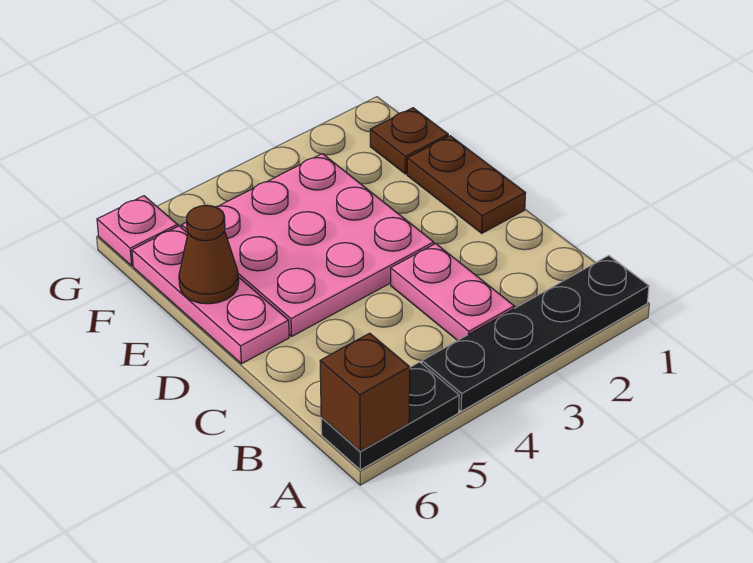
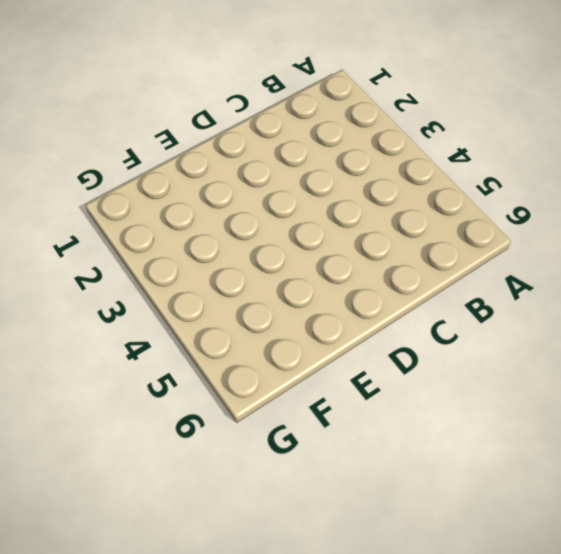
none -> black plate A1:A4 level 1
none -> black plate A5:A6 level 1

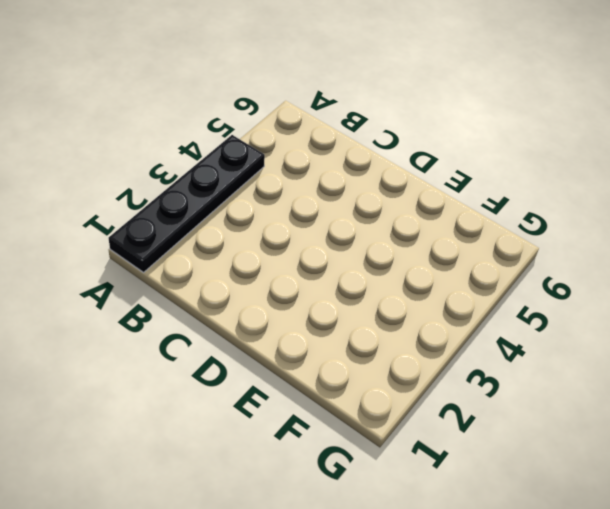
none -> black plate A5:A6 level 1
none -> pink plate B3:C3 level 1

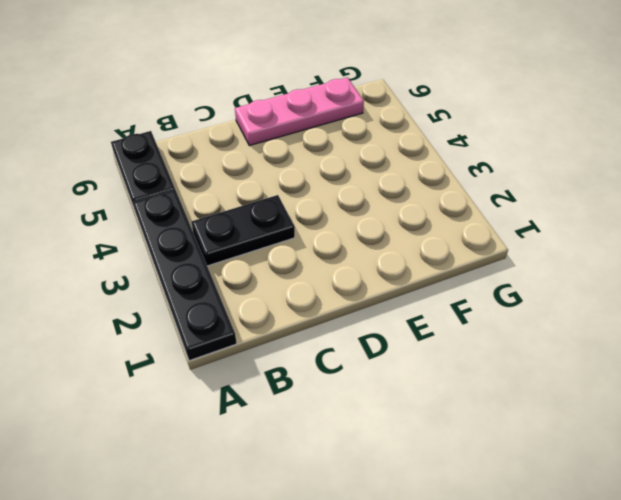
black plate B3:C3 level 1 -> pink plate B3:C3 level 1
none -> brown plate D1:E1 level 1
none -> pink plate D3:F5 level 1

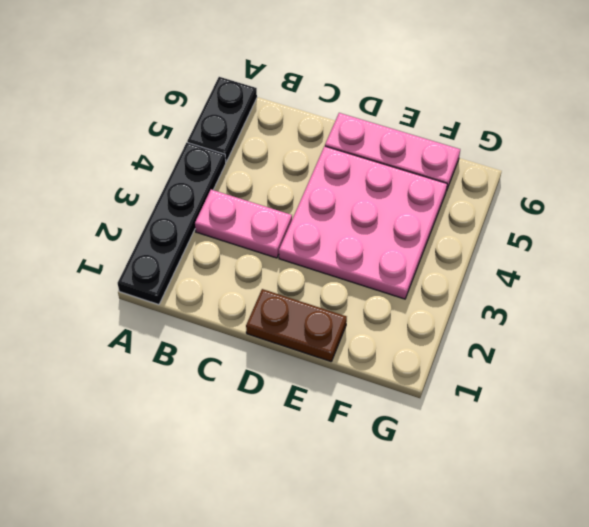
none -> brown plate F1 level 1
none -> pink plate G6 level 1

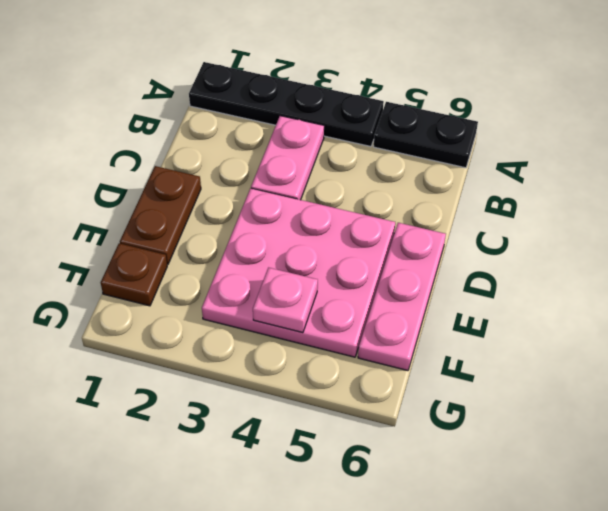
pink plate F4 level 2 -> pink plate G6 level 1
none -> brown brick A6 level 2
none -> brown cone E6 level 2

